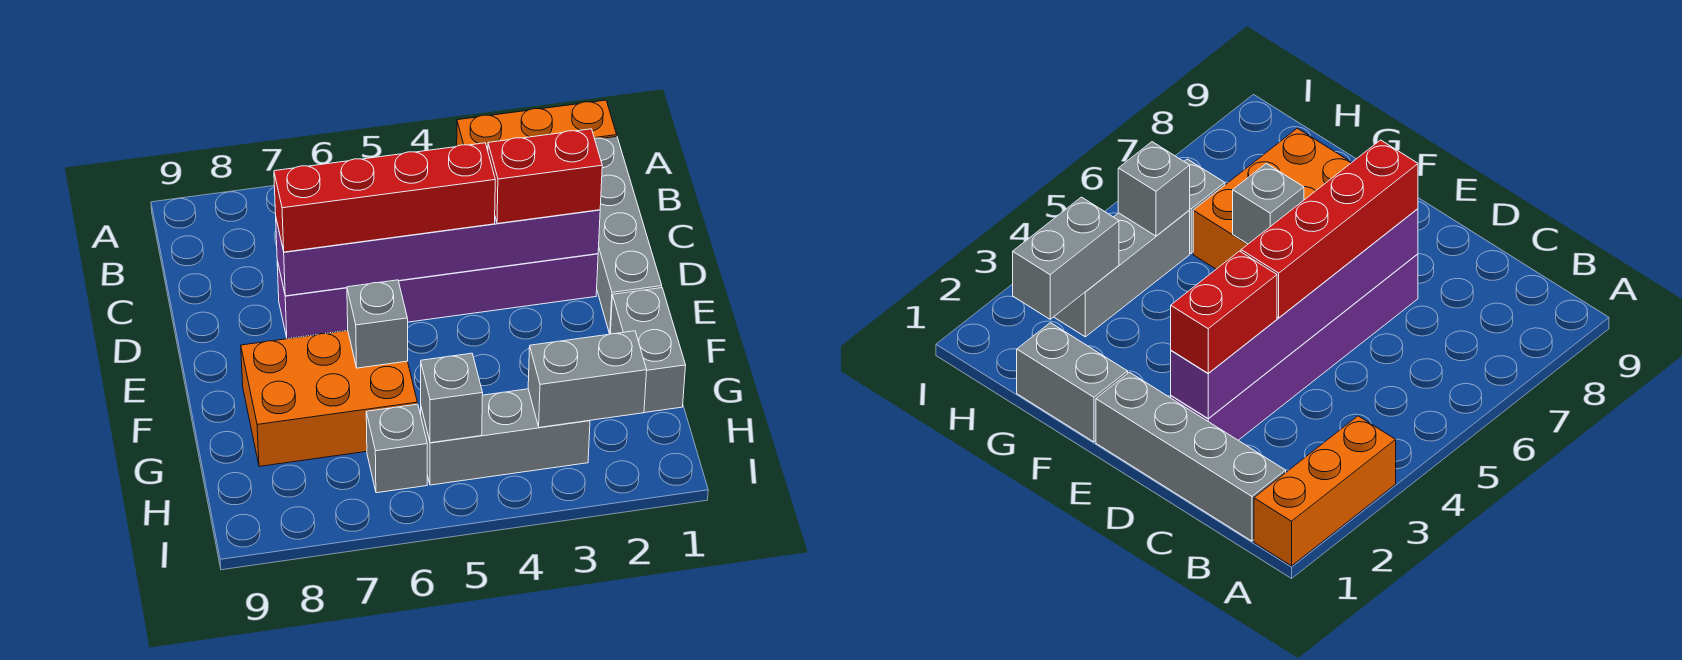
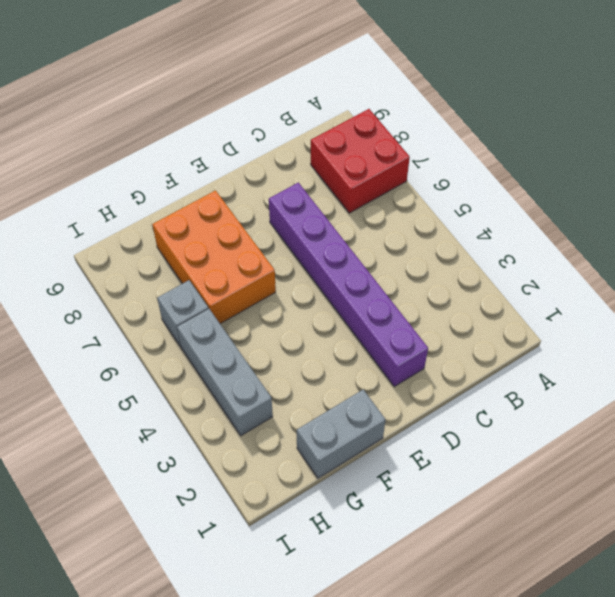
red brick A7:B8 level 1 -> none
none -> orange brick A1:A3 level 1
none -> grey brick B1:E1 level 1
none -> purple brick D2:D7 level 2

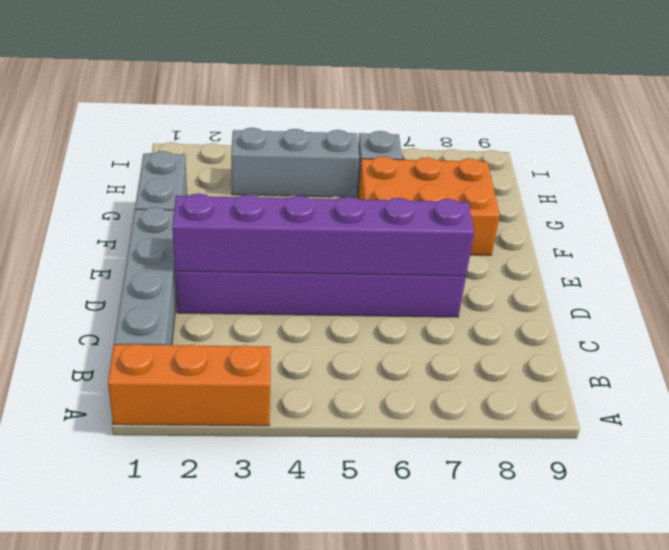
none -> grey brick F6 level 2
none -> grey brick H2:H3 level 2
none -> grey brick H5 level 2

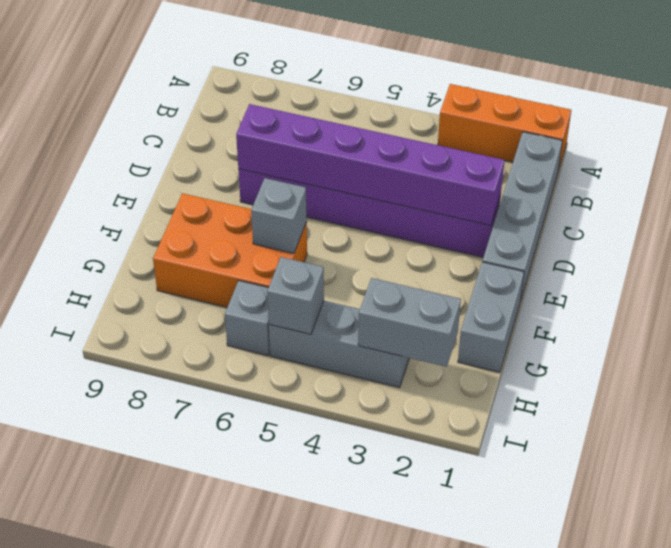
none -> red brick D2:D3 level 3
none -> red brick D4:D7 level 3

